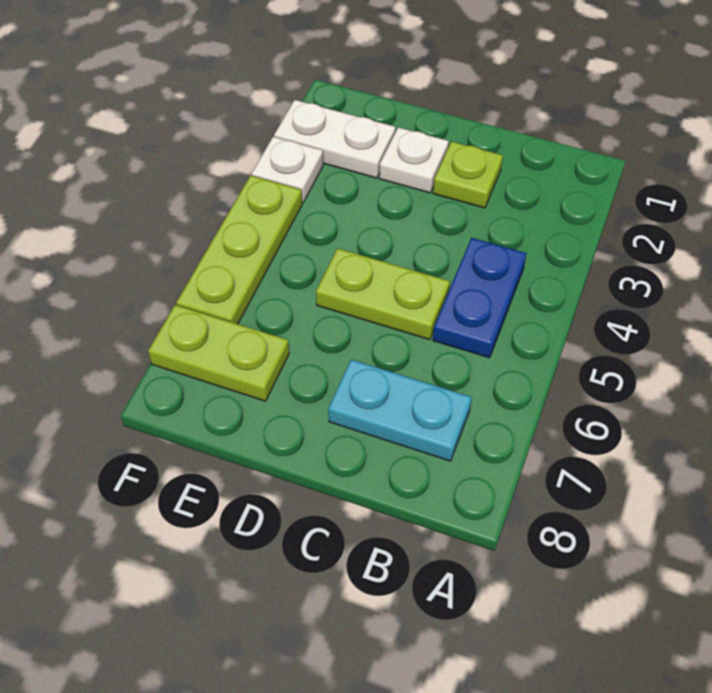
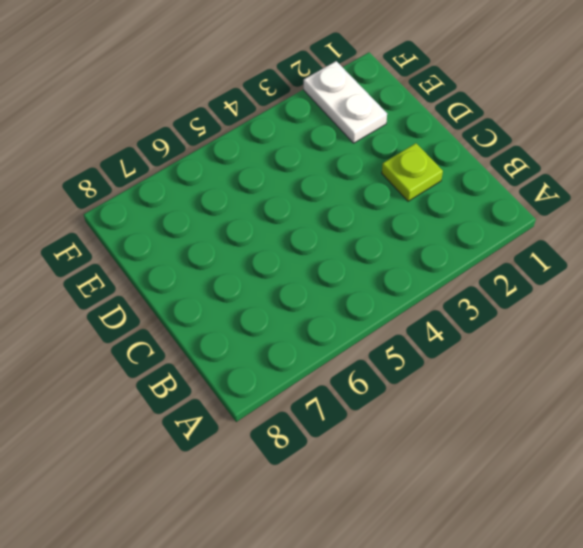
none -> blue plate B4:B5 level 1
none -> cyan plate B7:C7 level 1

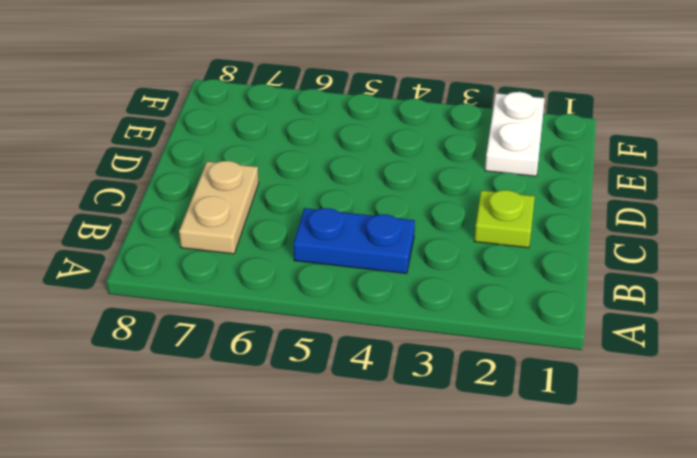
tan plate B7:C7 level 1 -> cyan plate B7:C7 level 1
none -> lime plate C5:D5 level 1
none -> white plate D2 level 1

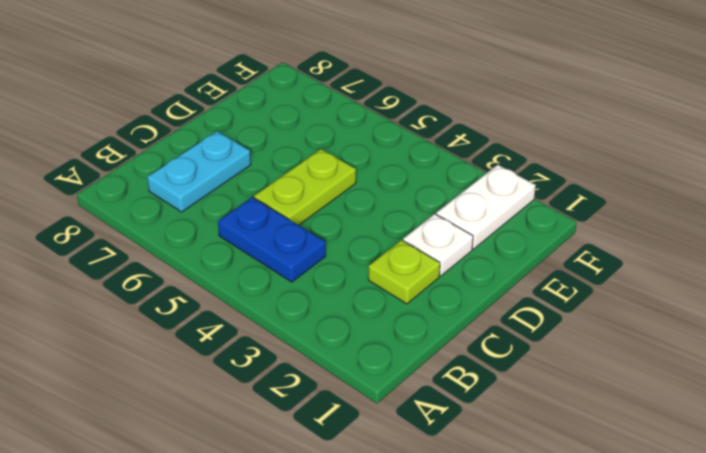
none -> lime plate E7:F7 level 1
none -> white plate F3 level 1

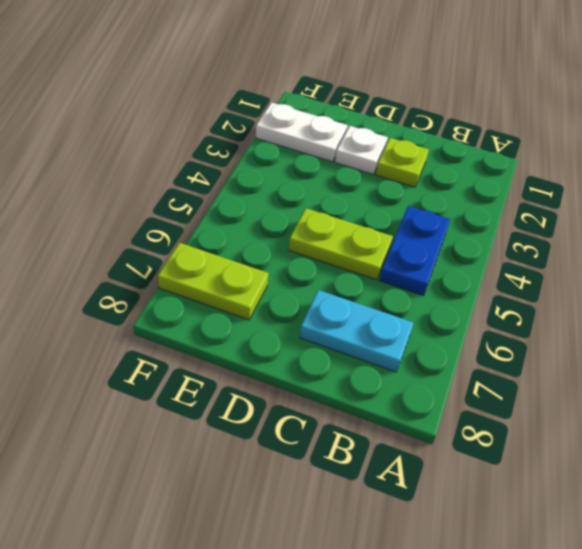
none -> white plate F3 level 1
none -> lime plate F4:F6 level 1

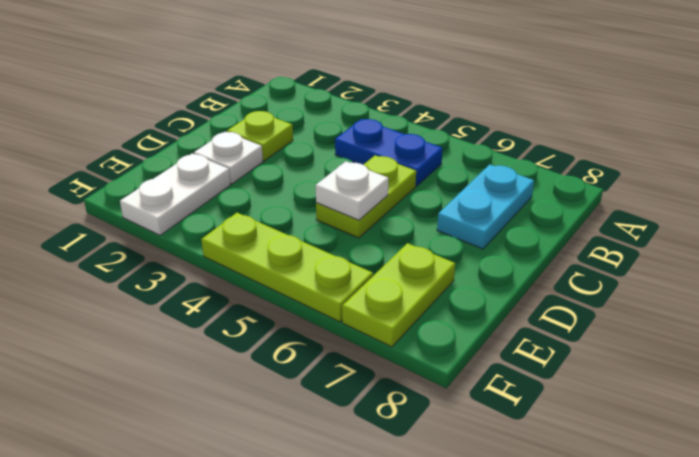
white plate D5 level 2 -> white plate F3 level 1

